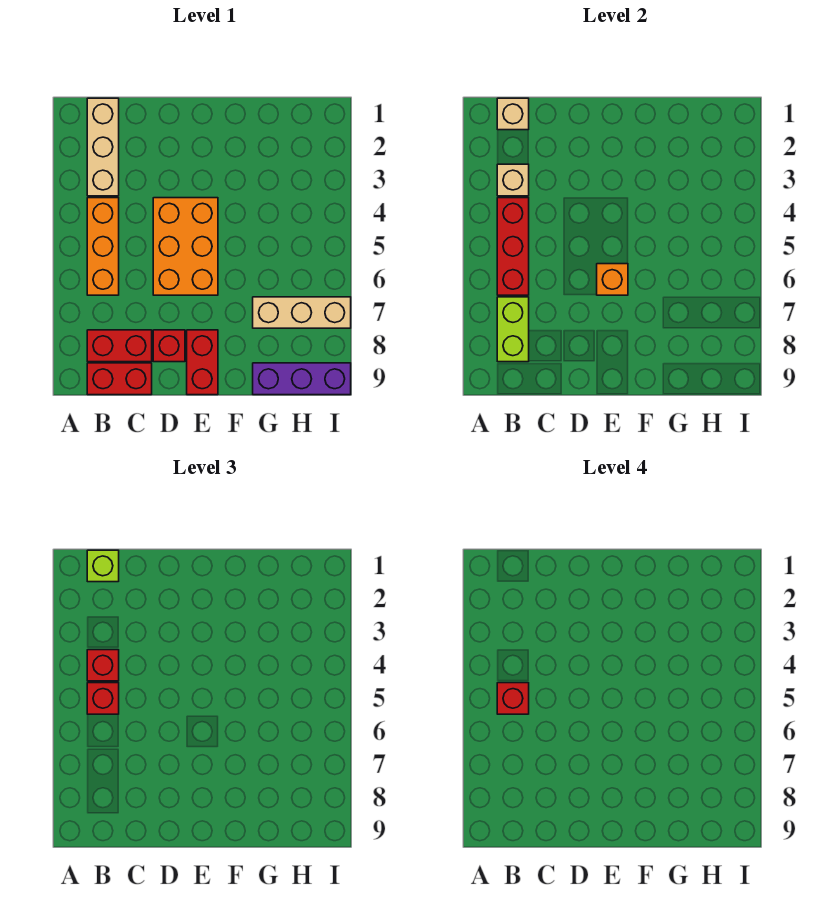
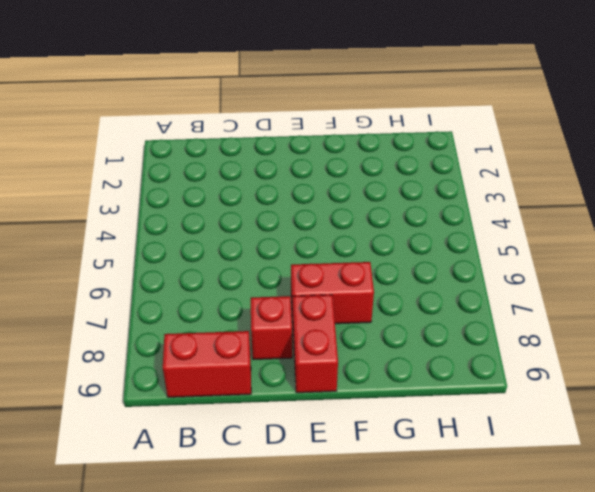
red brick E7:F7 level 1 -> red brick B8:C8 level 1
none -> tan brick B1:B3 level 1
none -> orange brick B4:B6 level 1
none -> orange brick D4:E6 level 1

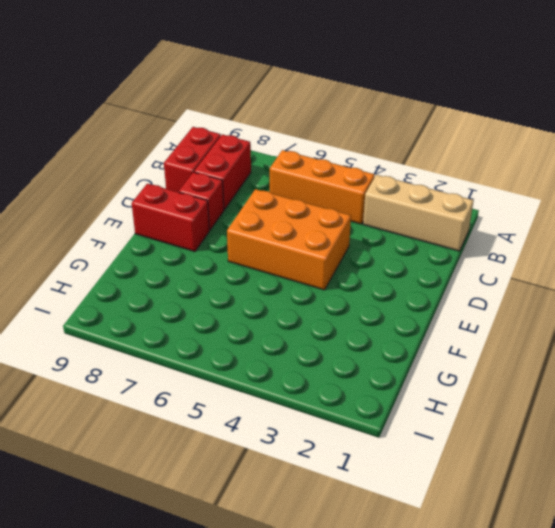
none -> tan brick G7:I7 level 1
none -> purple brick G9:I9 level 1
none -> tan brick B1 level 2

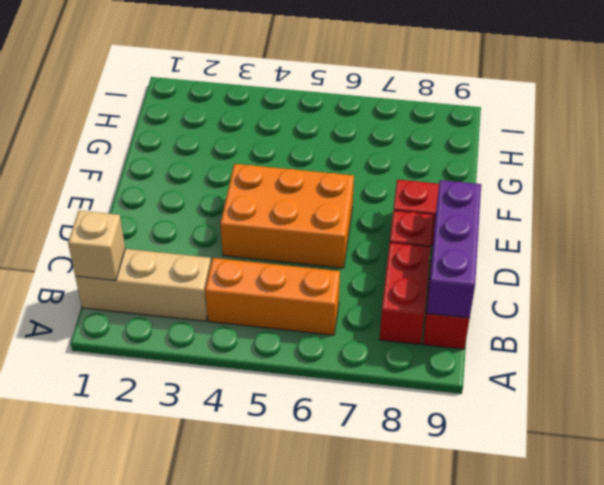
purple brick B9:D9 level 2 -> purple brick G9:I9 level 1
none -> tan brick G7:I7 level 1
none -> tan brick B3 level 2
none -> red brick B4:B6 level 2

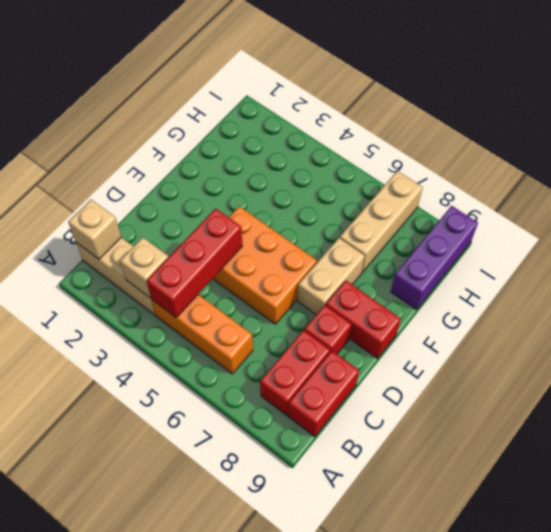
red brick B4:D4 level 2 -> red brick B4:B6 level 2
tan brick E7:F7 level 1 -> none
none -> lime brick B7:B8 level 2
none -> orange brick E6 level 2
none -> lime brick B1 level 3

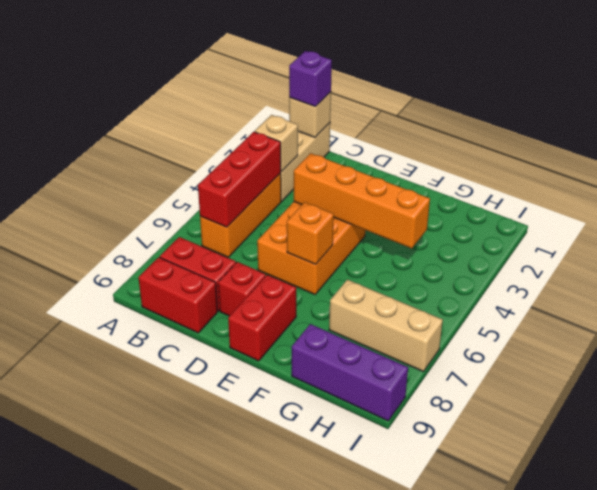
purple brick B1 level 3 -> lime brick B1 level 3
orange brick D4:G4 level 2 -> none
none -> lime brick B7:B8 level 2
none -> red brick B4 level 3
none -> red brick B5 level 3

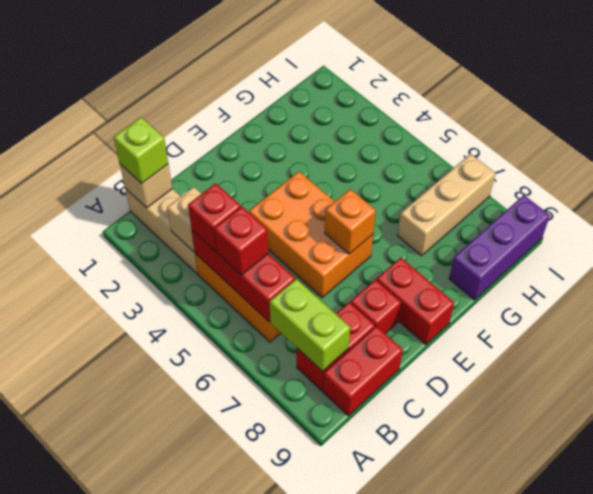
none -> red brick B5 level 4

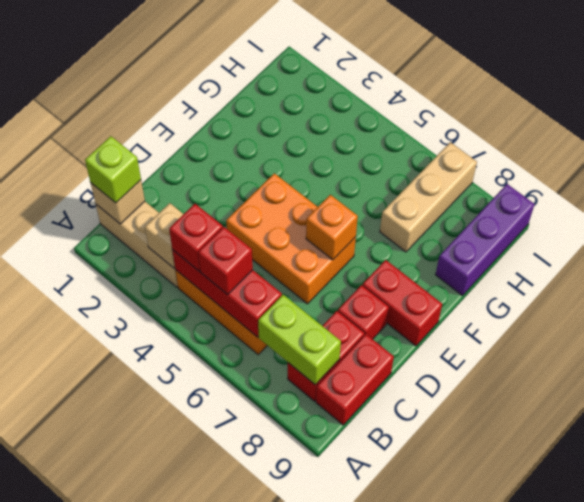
none -> red brick B5 level 4

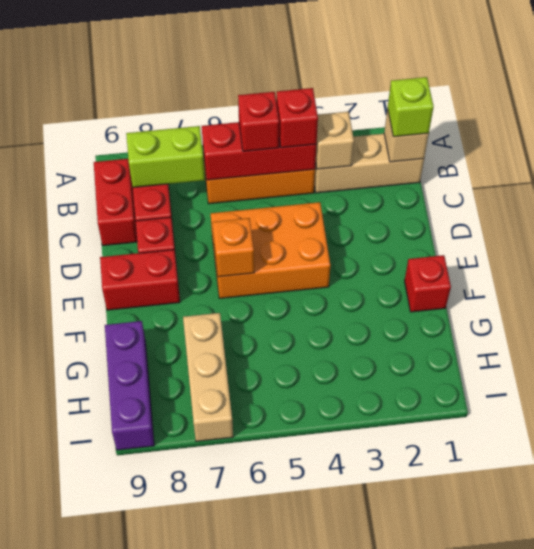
red brick F1 level 1 -> red brick B5 level 4

